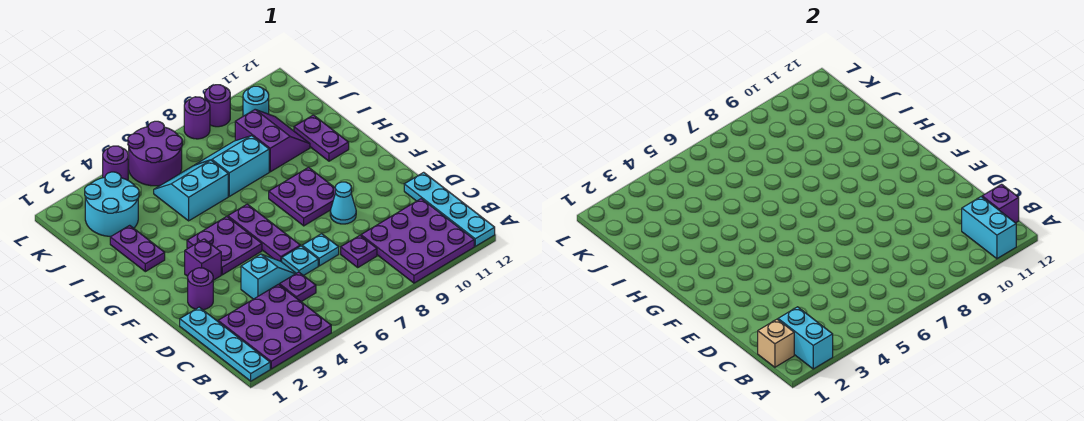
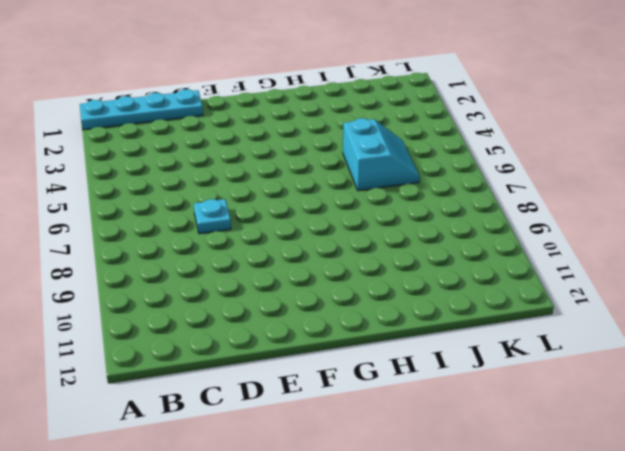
none -> purple plate A2:C4 level 1
none -> purple plate A9:C11 level 1
none -> cyan plate A12:D12 level 1
none -> purple plate C5 level 1

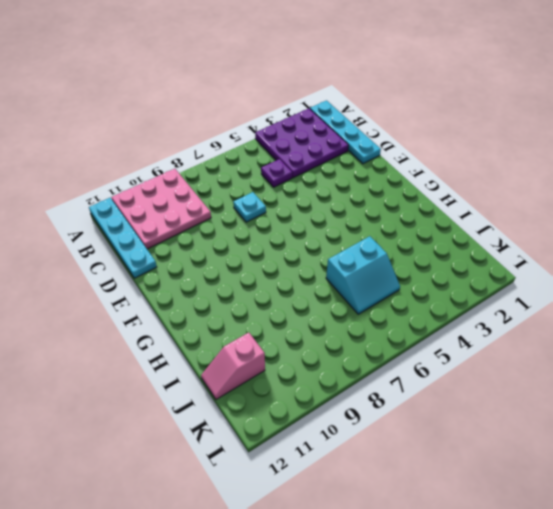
pink plate A9:C11 level 1 -> purple plate A9:C11 level 1
pink slope J11:J12 level 1 top 11 -> none
none -> purple plate C8 level 1
none -> cyan slope D4:D5 level 1 top 4
none -> cyan plate D6 level 1
none -> purple round brick E2 level 1

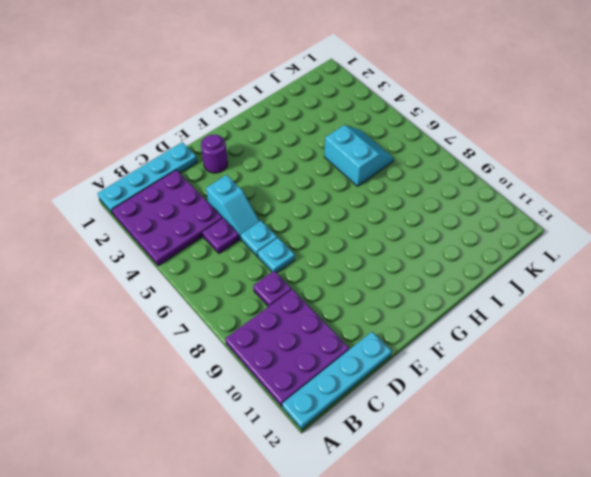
none -> purple plate E6:G6 level 1
none -> cyan cone E9 level 1
none -> purple brick F3 level 1
none -> purple plate F4:G5 level 1

